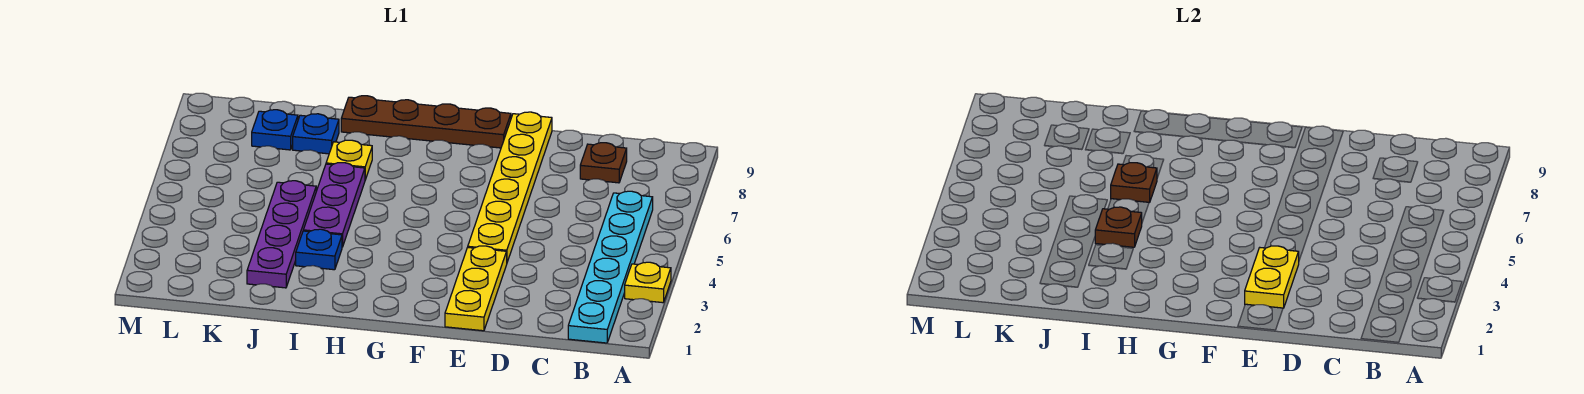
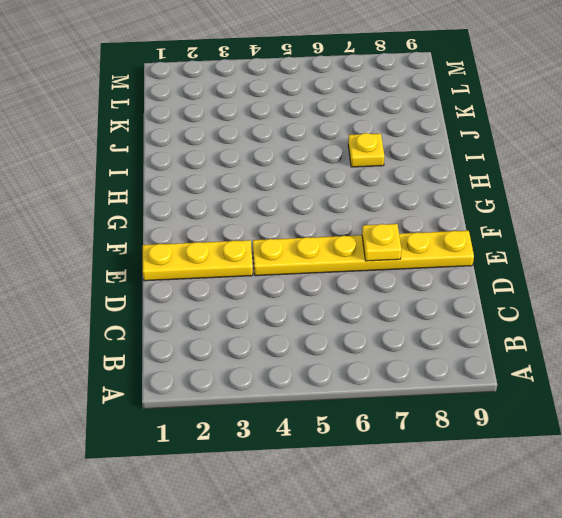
yellow plate E7 level 2 -> yellow plate A3 level 1
none -> cyan plate B1:B6 level 1
none -> brown plate C8 level 1
none -> brown plate F9:I9 level 1

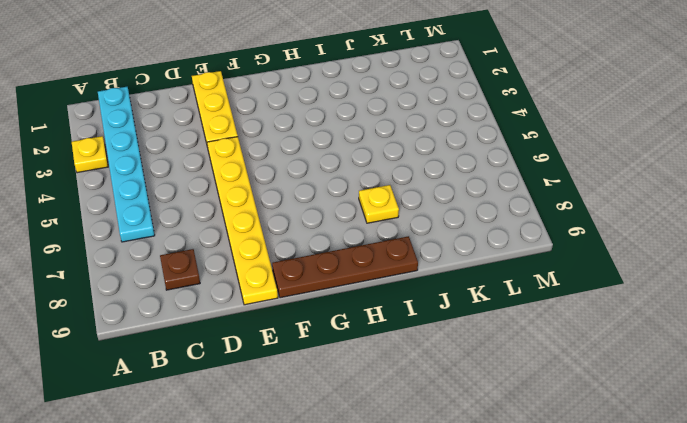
none -> blue plate I3 level 1
none -> purple plate I4:I6 level 1
none -> purple plate J2:J5 level 1

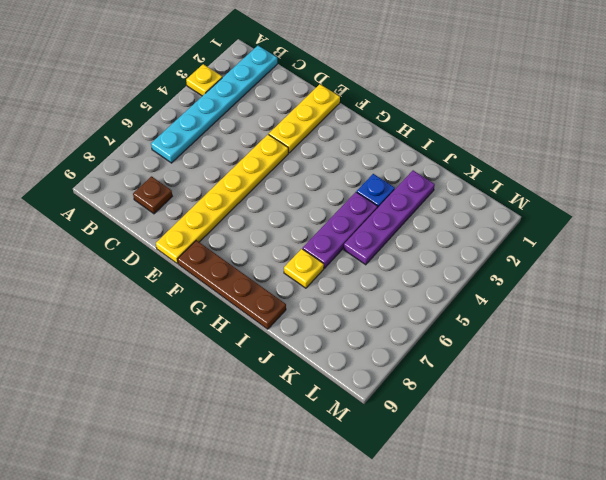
none -> blue plate J8 level 1
none -> blue plate K8 level 1
none -> yellow plate E2:E3 level 2

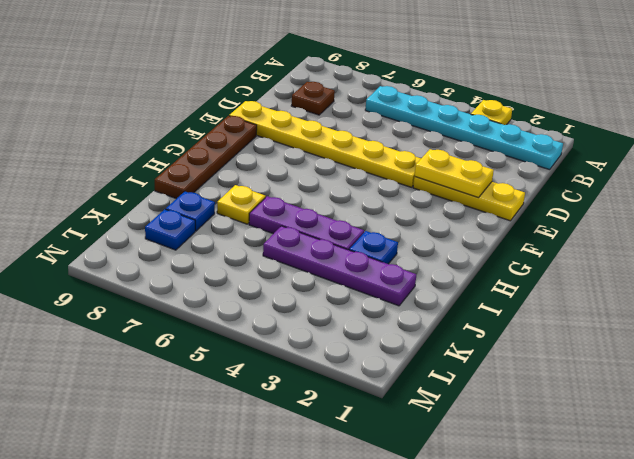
none -> brown plate I4 level 2
none -> brown plate I6 level 2

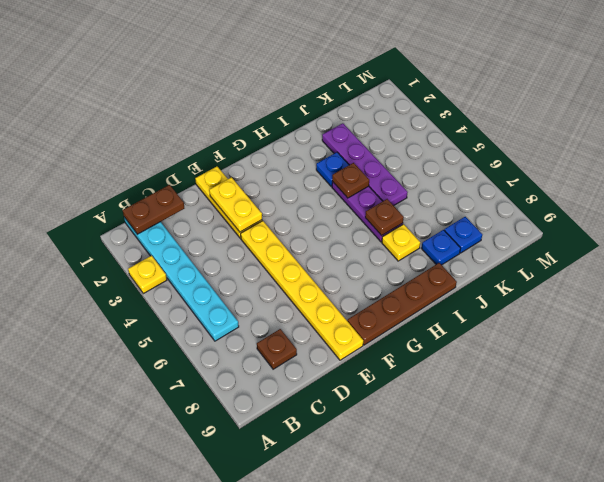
brown plate B1:C1 level 2 -> none

